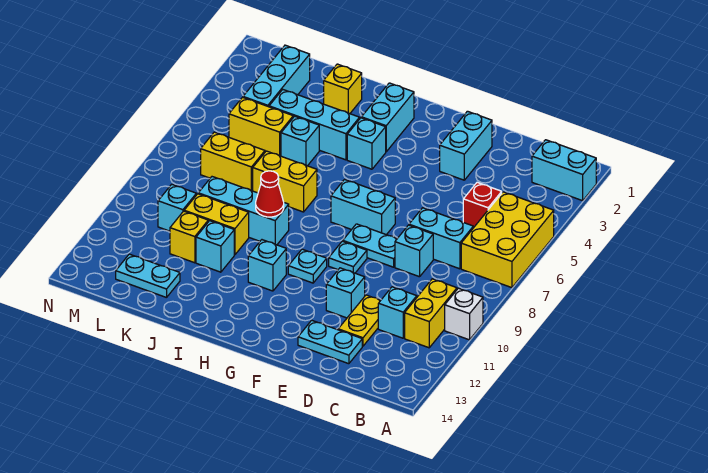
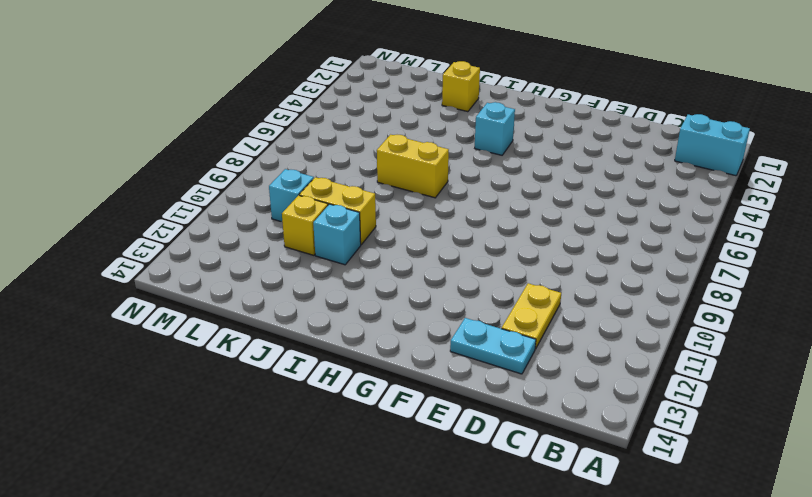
none -> yellow brick A5:B7 level 1
none -> white brick A10 level 1
none -> yellow brick B10:B11 level 1
none -> red brick C5 level 1

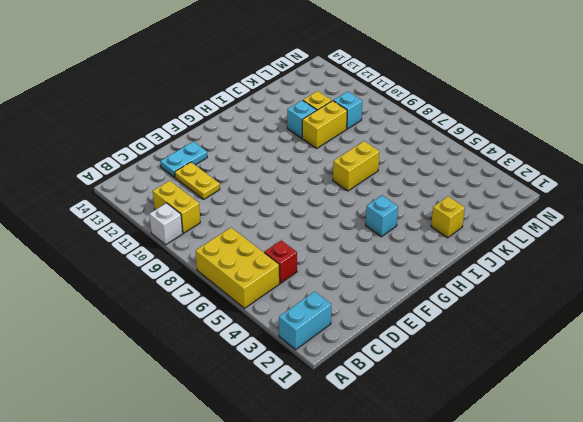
none -> cyan brick C7:D7 level 1
none -> cyan brick C11 level 1
none -> cyan brick D8 level 1
none -> cyan brick E2:E3 level 1

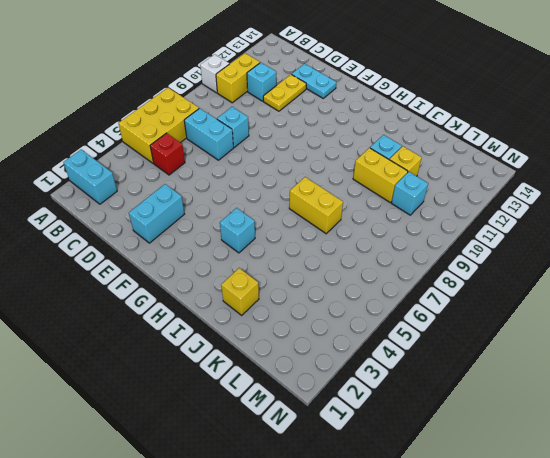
none -> cyan plate E8:F8 level 1
none -> cyan brick E11 level 1
none -> cyan brick F7:G7 level 1
none -> cyan plate F9 level 1

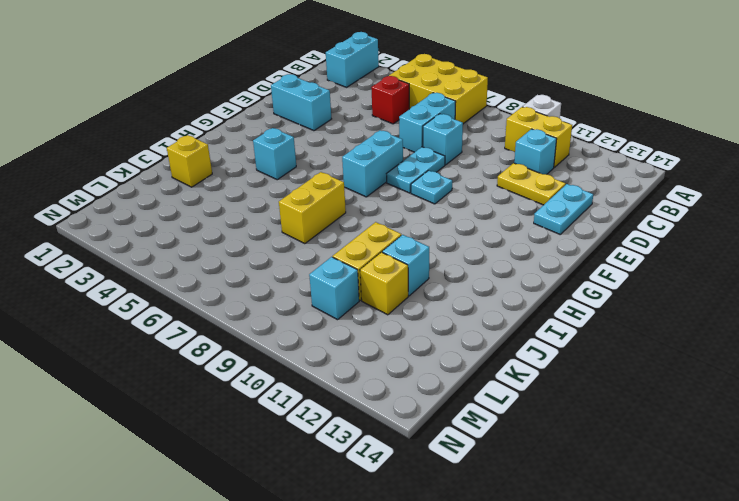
none -> cyan brick E11 level 1
none -> cyan plate G10 level 1
none -> cyan brick H2:H3 level 1
none -> cyan brick H11 level 1

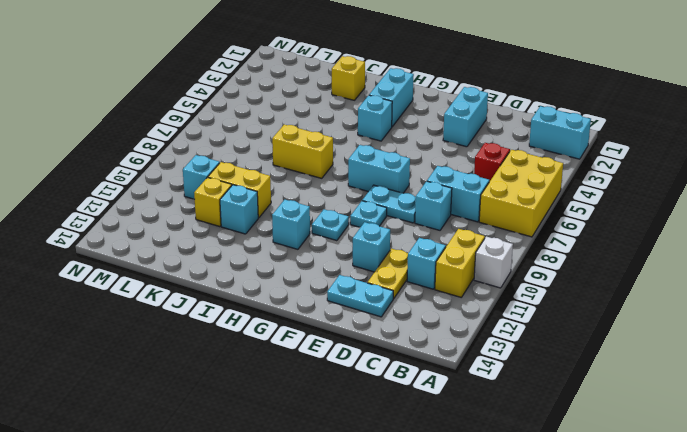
none -> cyan brick I4:K4 level 1
none -> cyan brick I9:K9 level 1
none -> cyan brick J5 level 1
none -> yellow brick K5:L5 level 1

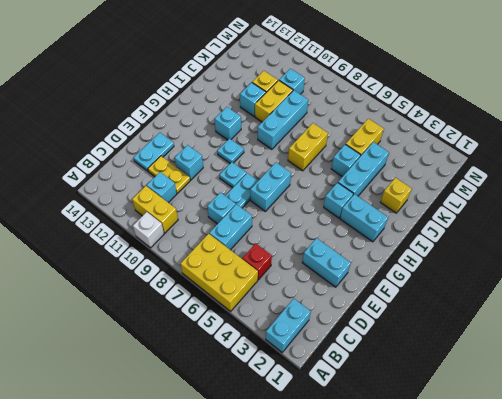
none -> yellow brick K7:L7 level 1
none -> cyan plate K13:L13 level 1
none -> cyan brick L2:L4 level 1
none -> red cone I9 level 2

